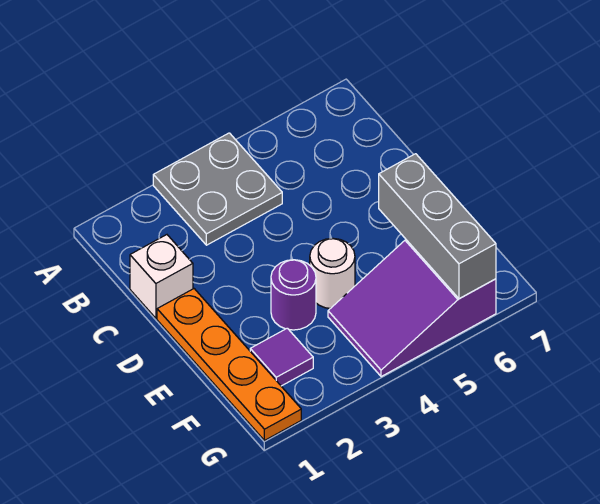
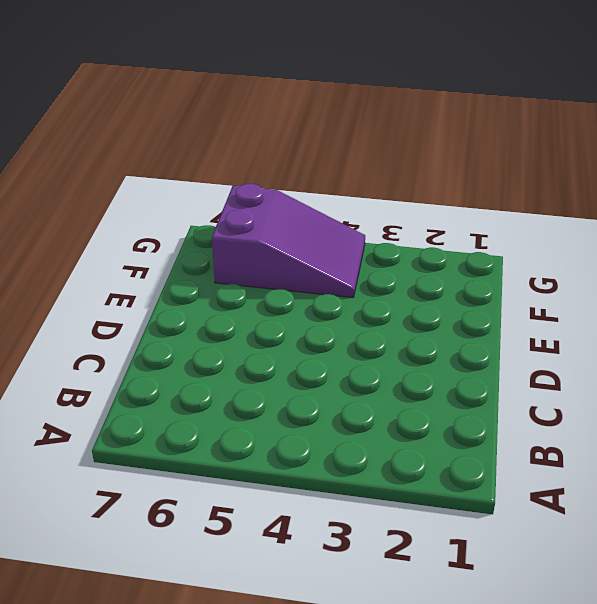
none -> grey plate A3:B4 level 1
none -> white brick C1 level 1

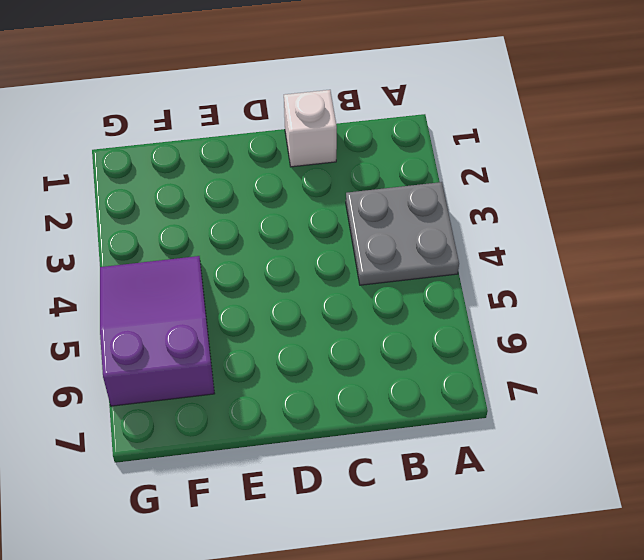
none -> orange plate D1:G1 level 1
none -> purple round brick E3 level 1

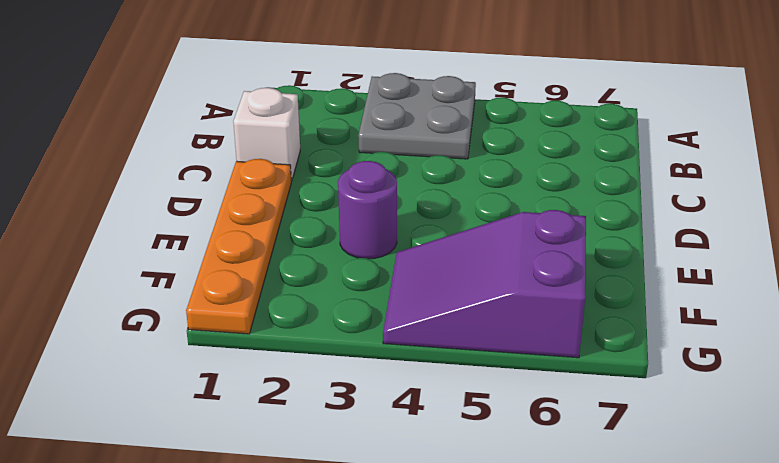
none -> white round brick E4 level 1
none -> purple tile F2 level 1

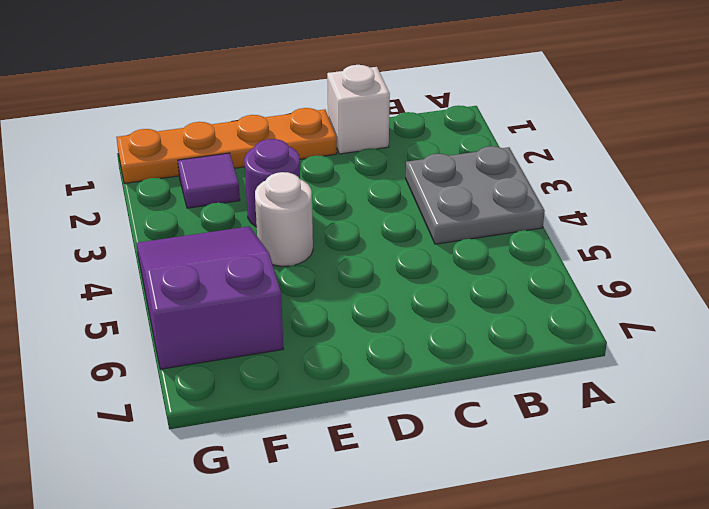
none -> grey brick E6:G6 level 2

